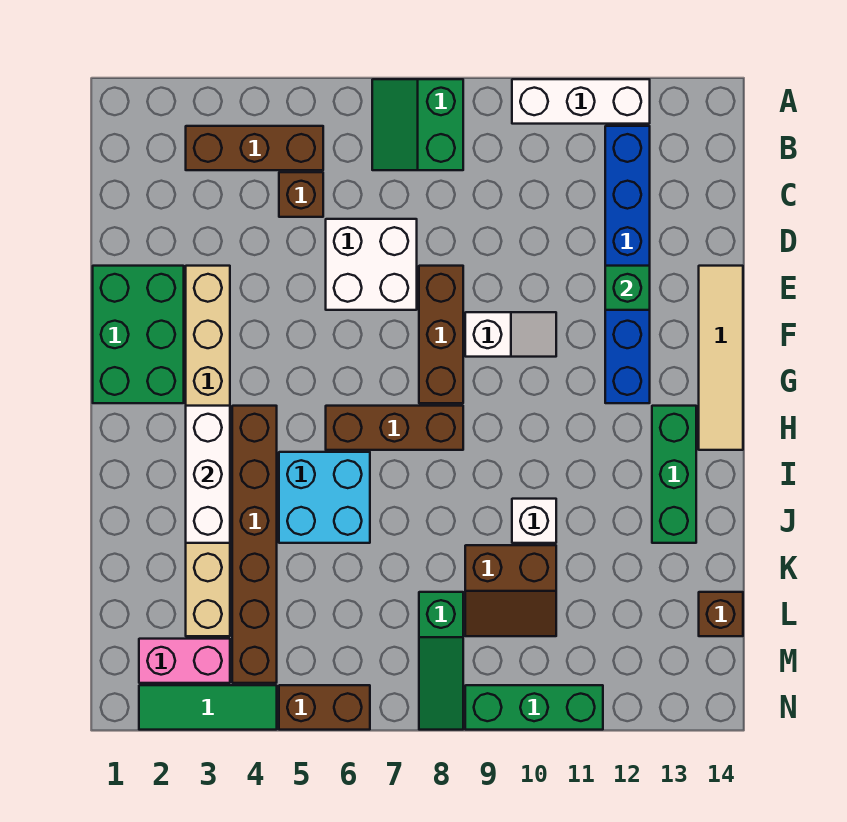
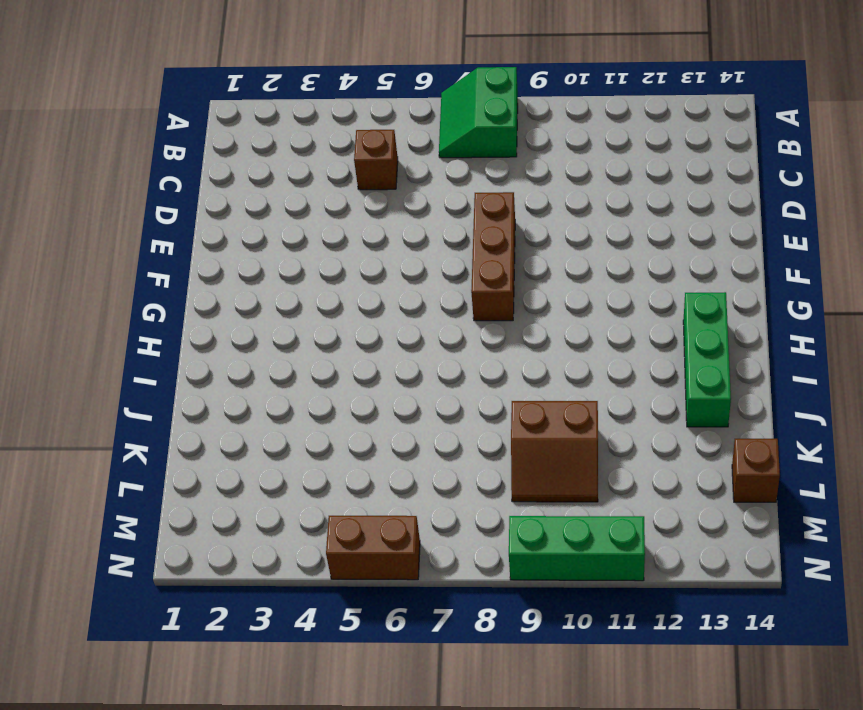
none -> white brick A10:A12 level 1
none -> brown brick B3:B5 level 1
none -> blue brick B12:G12 level 1

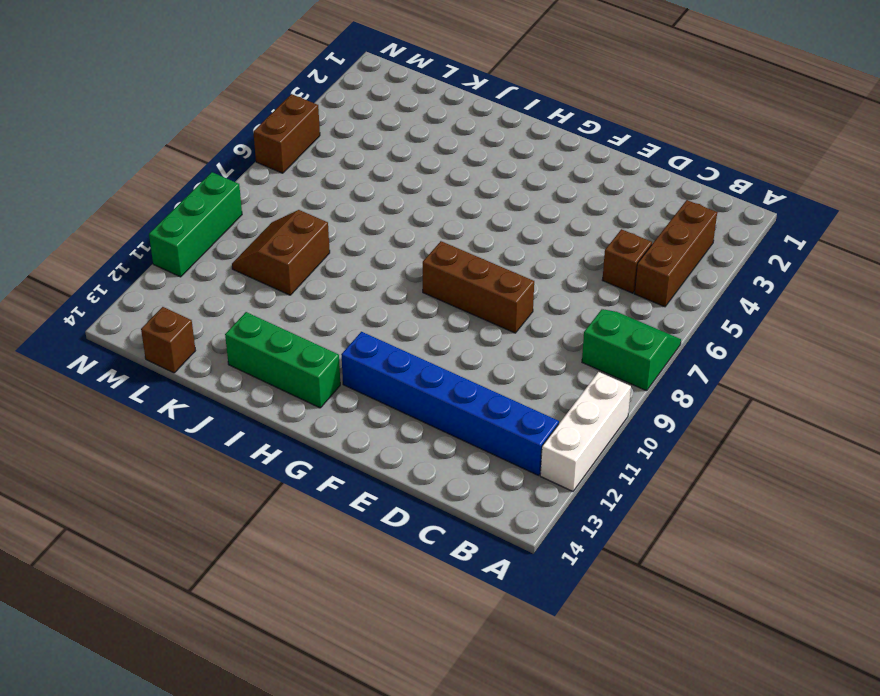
none -> white brick D6:E7 level 1
none -> green brick E1:G2 level 1
none -> tan brick E3:L3 level 1

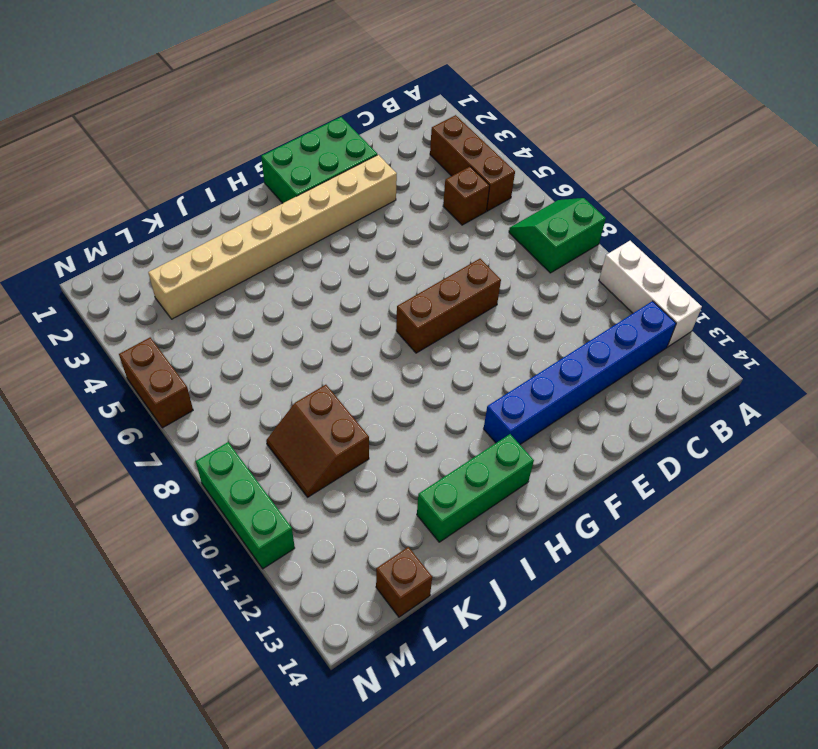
none -> white brick D6:E7 level 1
none -> tan tile E14:H14 level 1
none -> white slope F9:F10 level 1 top 9

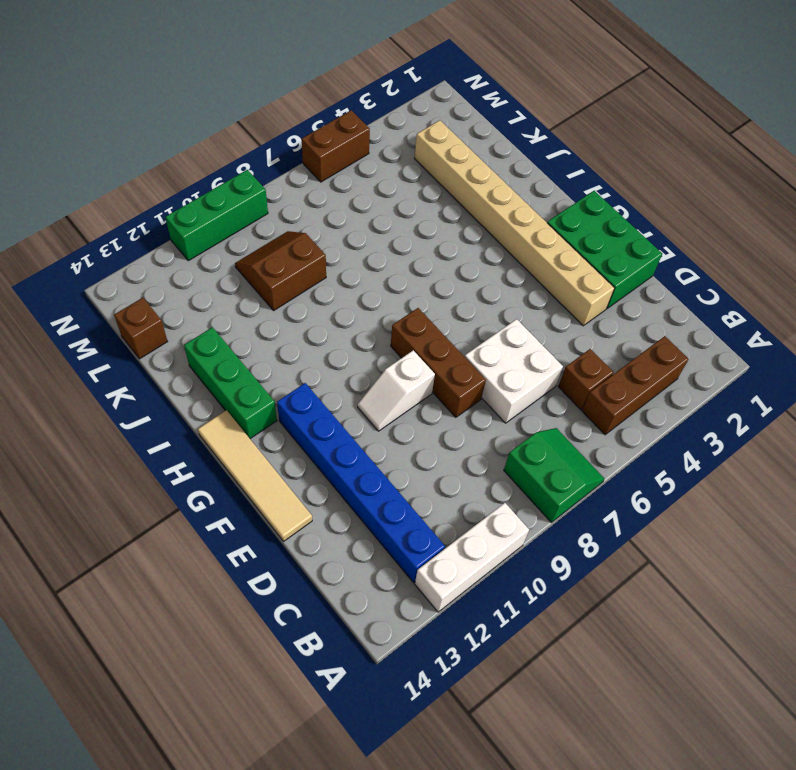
none -> brown brick H4:M4 level 1
none -> brown brick H6:H8 level 1
none -> cyan brick I5:J6 level 1

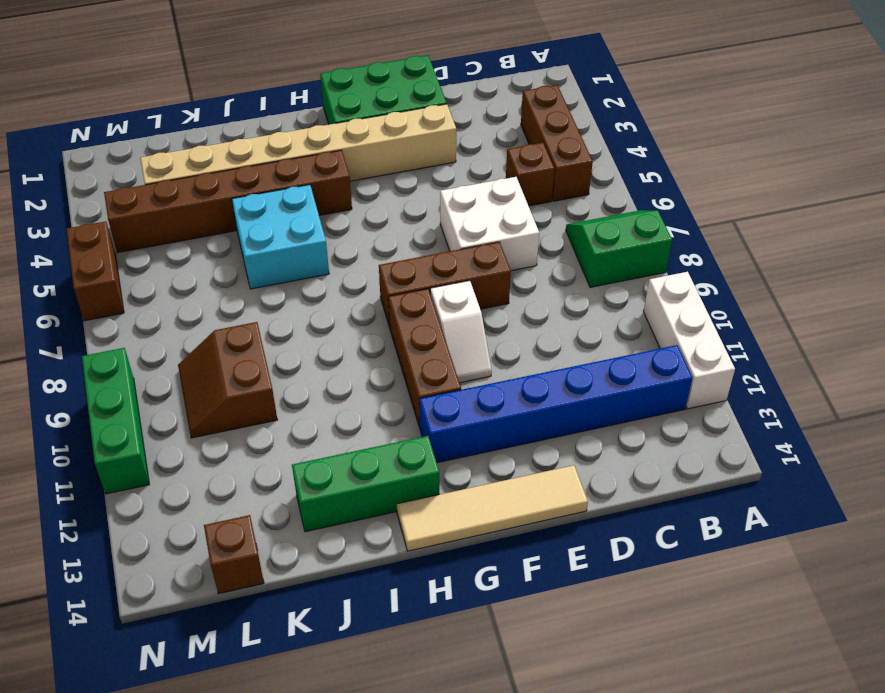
brown brick G9:G11 level 1 -> brown brick H6:H8 level 1
none -> white brick J10 level 1
none -> green slope L8:N8 level 1 top L
none -> pink brick M2:M3 level 1

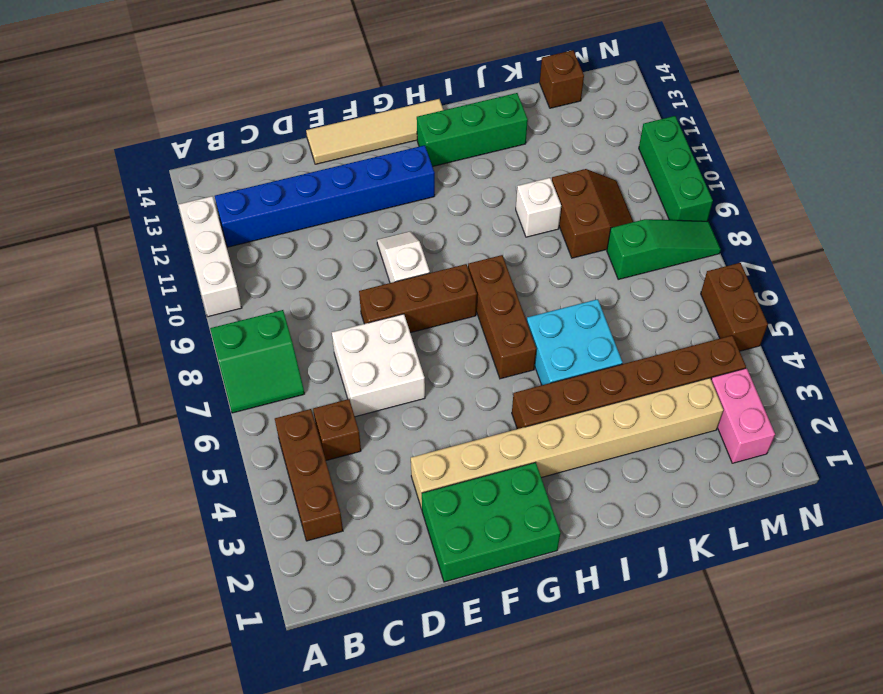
none -> green tile N2:N4 level 1
none -> green brick E12 level 2
none -> white brick H3:J3 level 2

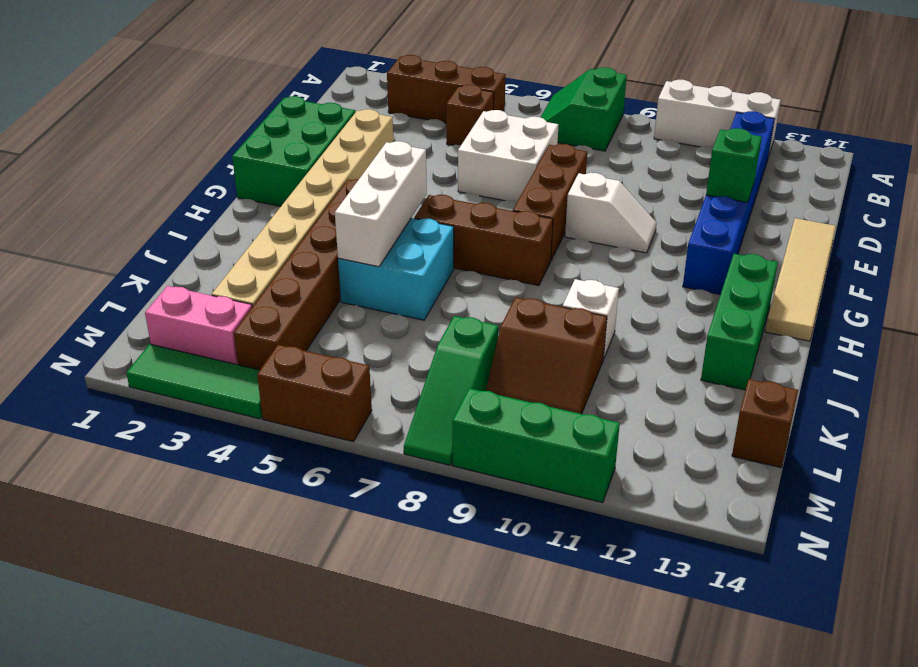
white brick H5:J5 level 2 -> white brick H3:J3 level 2

